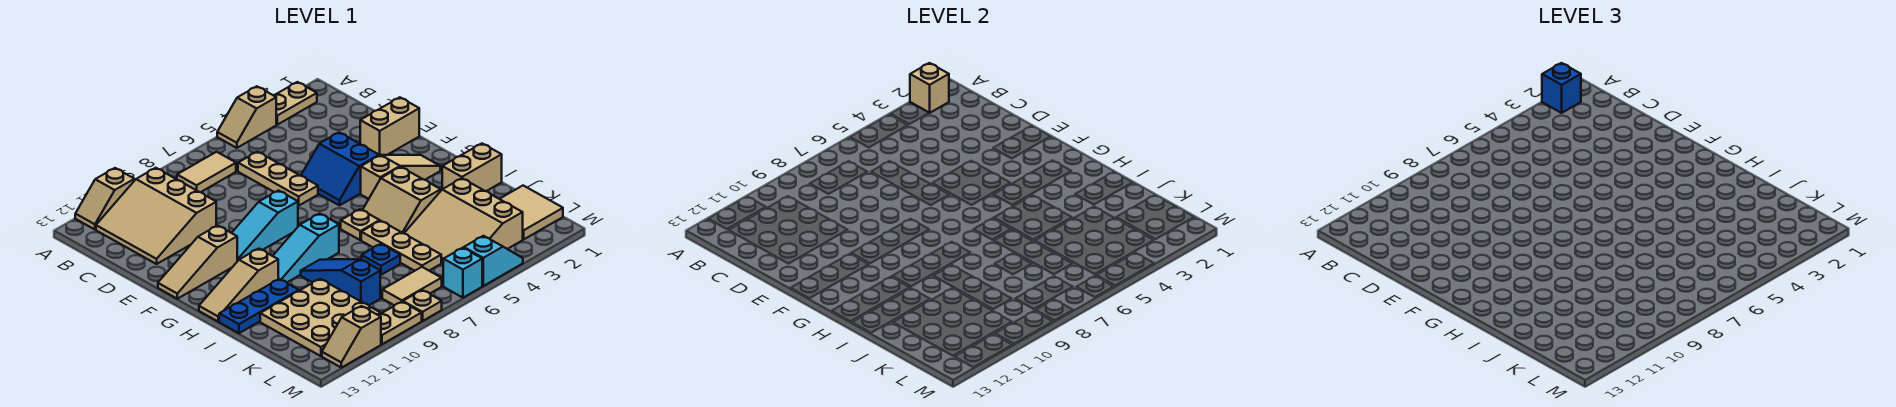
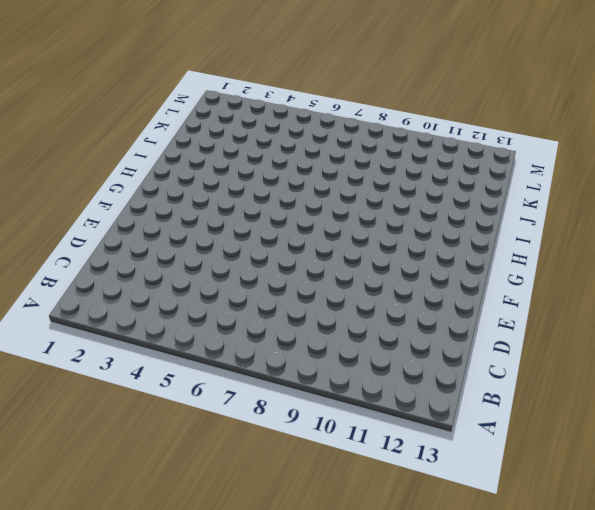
none -> tan plate A2:A3 level 1
none -> tan slope A4:A5 level 1 top 4
none -> tan slope A11:A12 level 1 top 11
none -> tan tile B7:B8 level 1

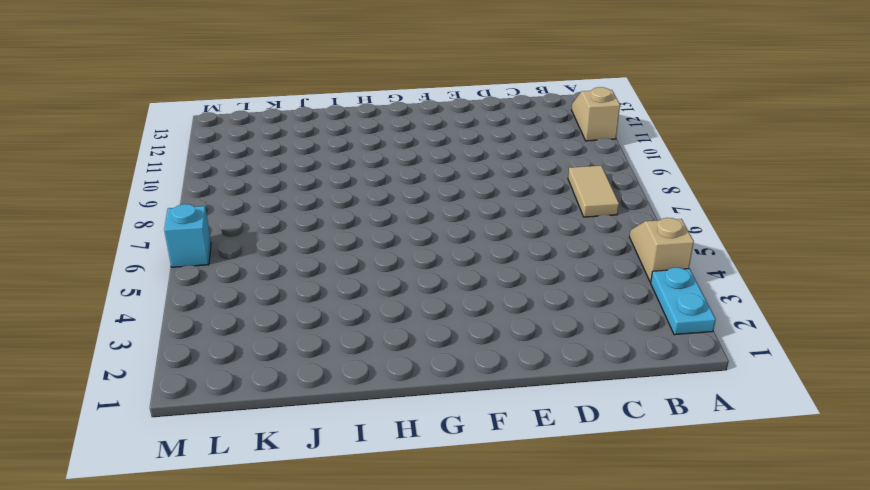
cyan plate A2:A3 level 1 -> tan plate A2:A3 level 1
none -> tan slope B10:D12 level 1 top 10
none -> tan plate C6:E6 level 1
none -> tan brick E1:E2 level 1
none -> blue slope E4:F5 level 1 top 4

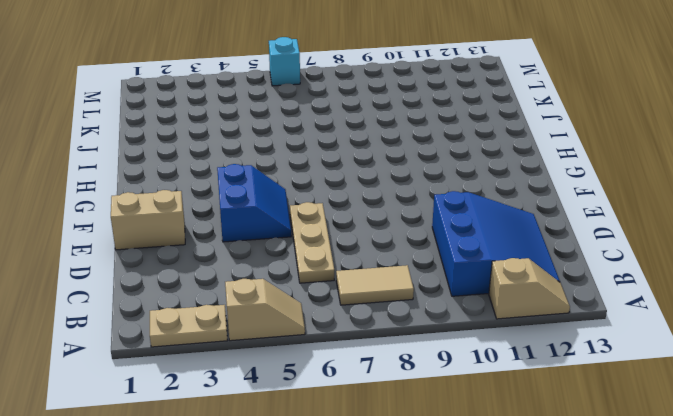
blue slope B10:D12 level 1 top 10 -> tan slope B10:D12 level 1 top 10
none -> cyan slope F8:F10 level 1 top 8
none -> tan slope F11:F13 level 1 top 11
none -> tan slope G2:G4 level 1 top 4
none -> tan slope H4:I5 level 1 top 4

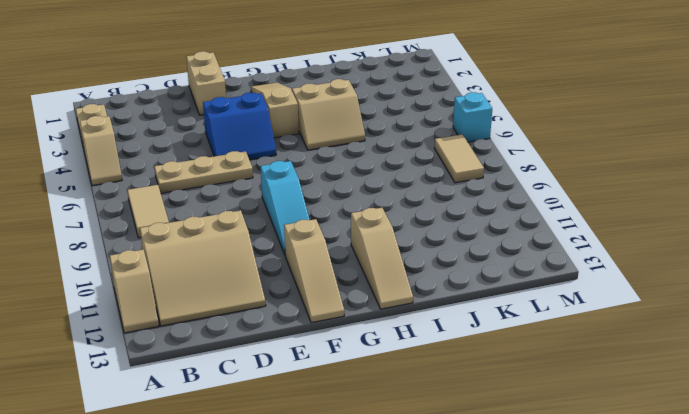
none -> tan plate H6 level 1
none -> cyan slope H8:H10 level 1 top 8
none -> tan brick I1:I2 level 1
none -> tan plate I6:K6 level 1

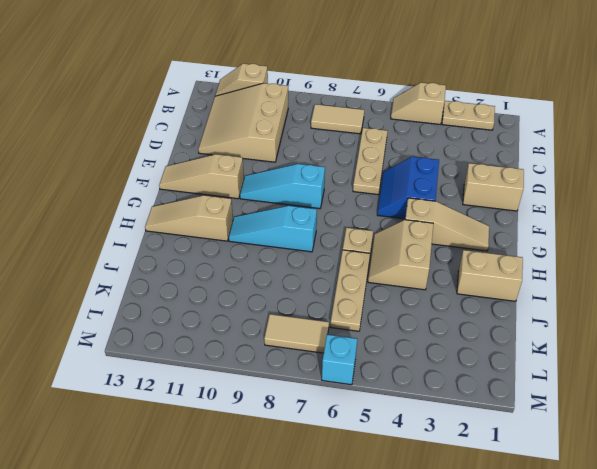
none -> blue slope I9:K9 level 1 top K
none -> blue plate I11:I13 level 1
none -> tan slope J3:L5 level 1 top 3
none -> blue plate J7 level 1

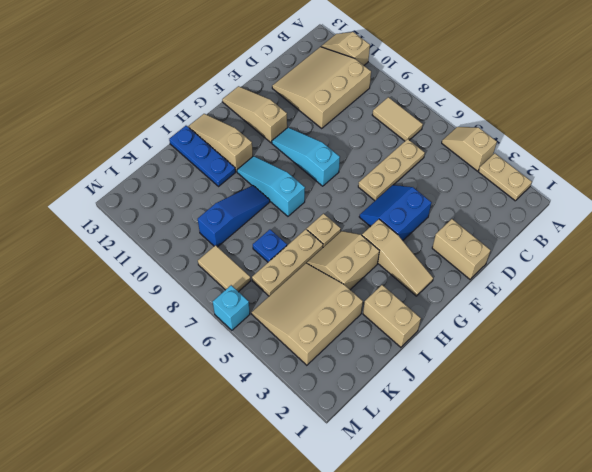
none -> tan plate J10:L12 level 1
none -> tan tile K1:L2 level 1
none -> cyan slope M4:M5 level 1 top 5
none -> tan plate M8 level 1

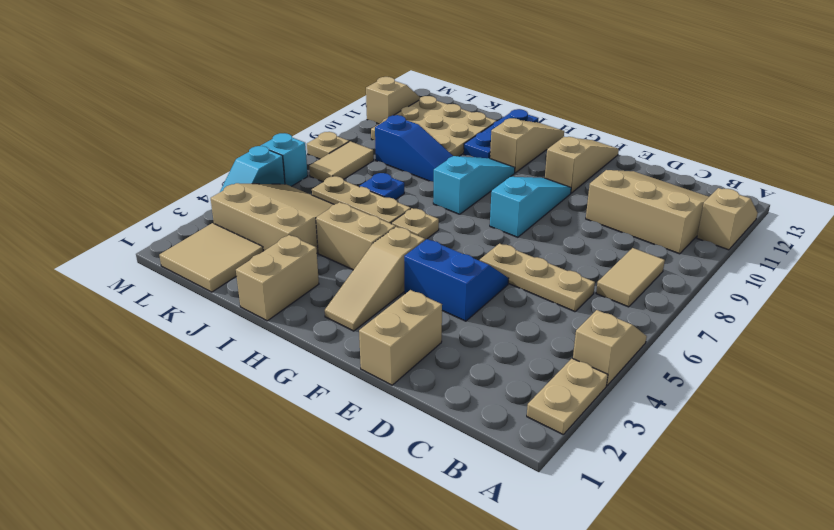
none -> tan plate M9:M10 level 1
none -> tan brick A2 level 2
none -> blue brick A2 level 3

